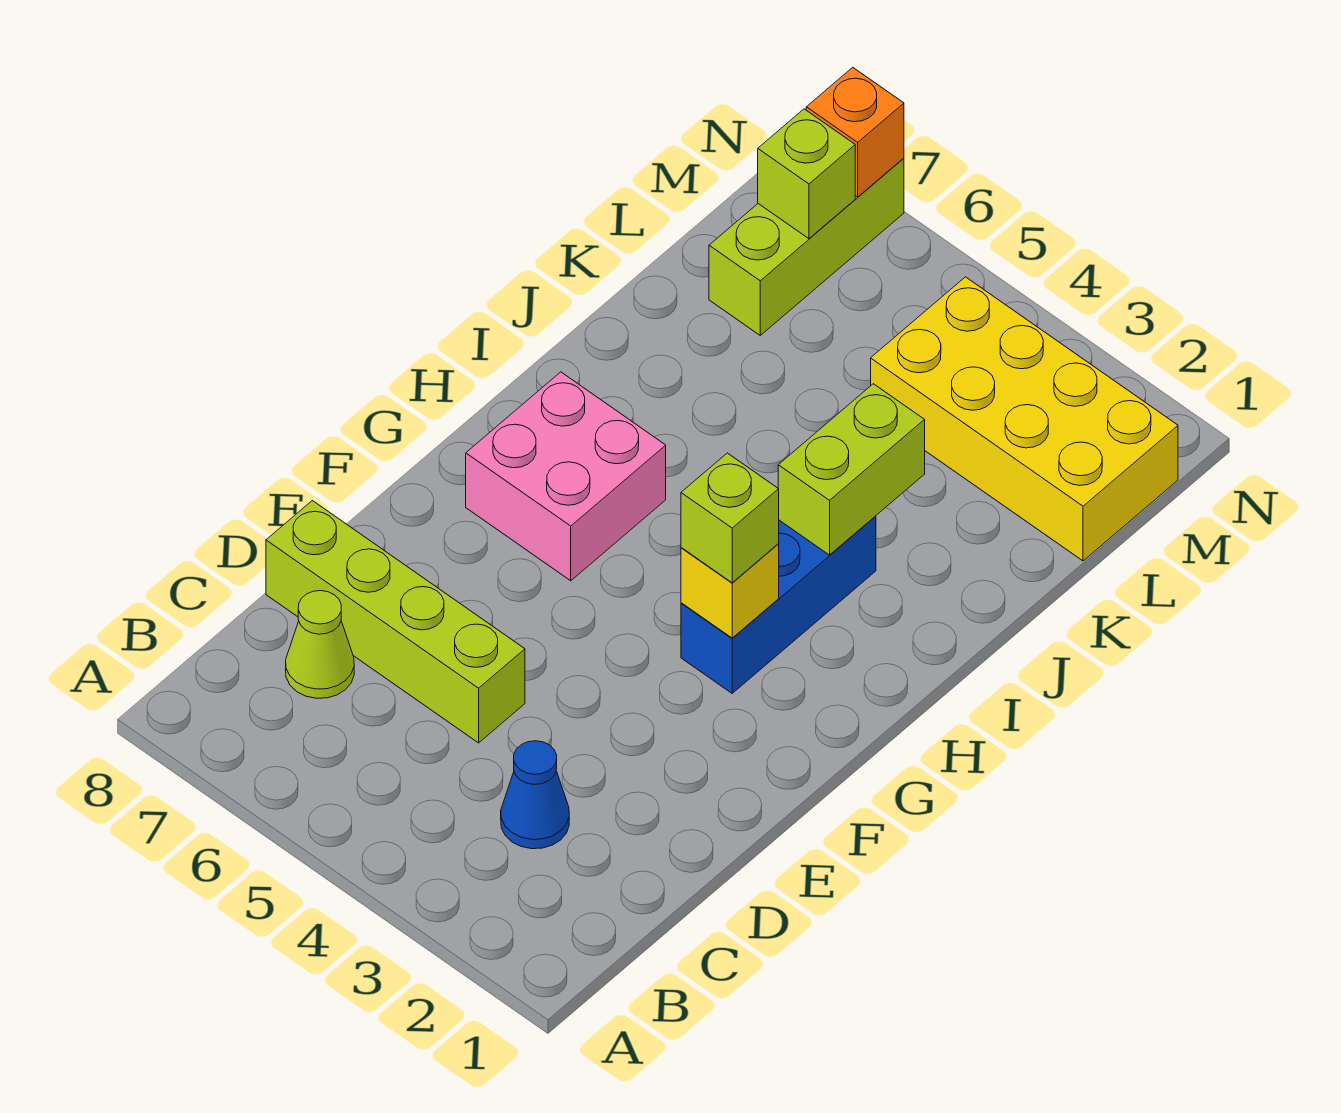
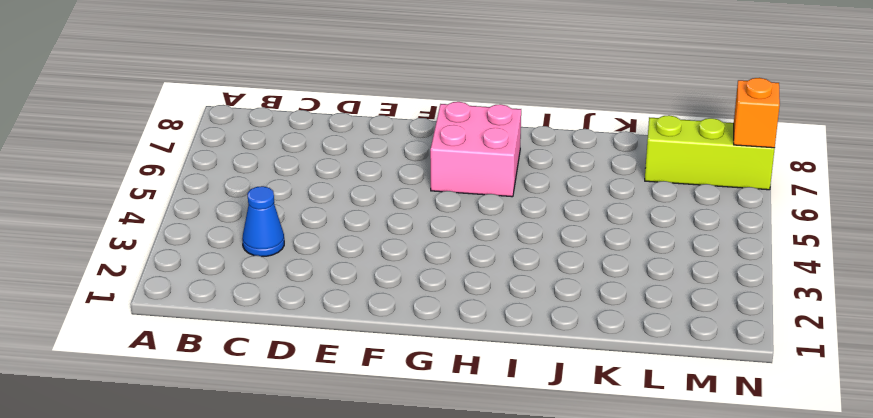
none -> lime cone C7 level 1
none -> lime brick D5:D8 level 1
none -> blue brick G3:I3 level 1

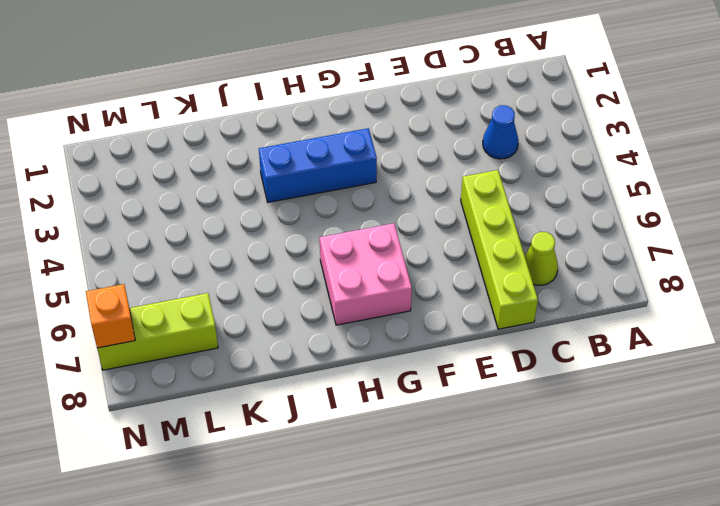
none -> yellow brick L1:M4 level 1
none -> yellow brick G3 level 2
none -> lime brick I3:J3 level 2

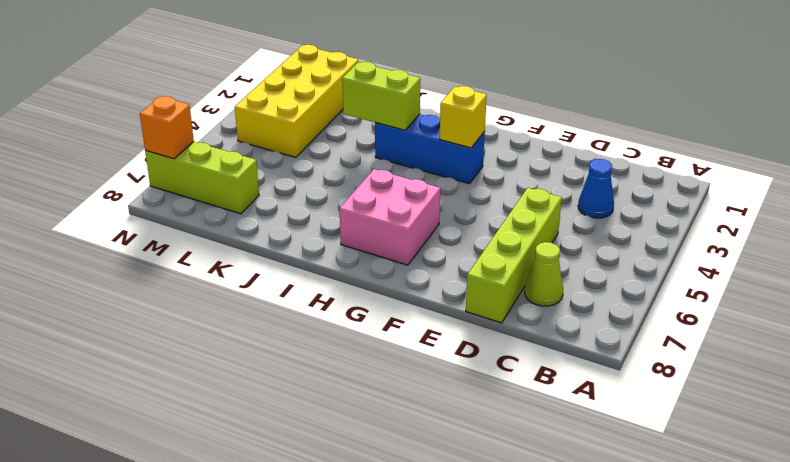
none -> lime brick M7 level 2
none -> lime brick G3 level 3

